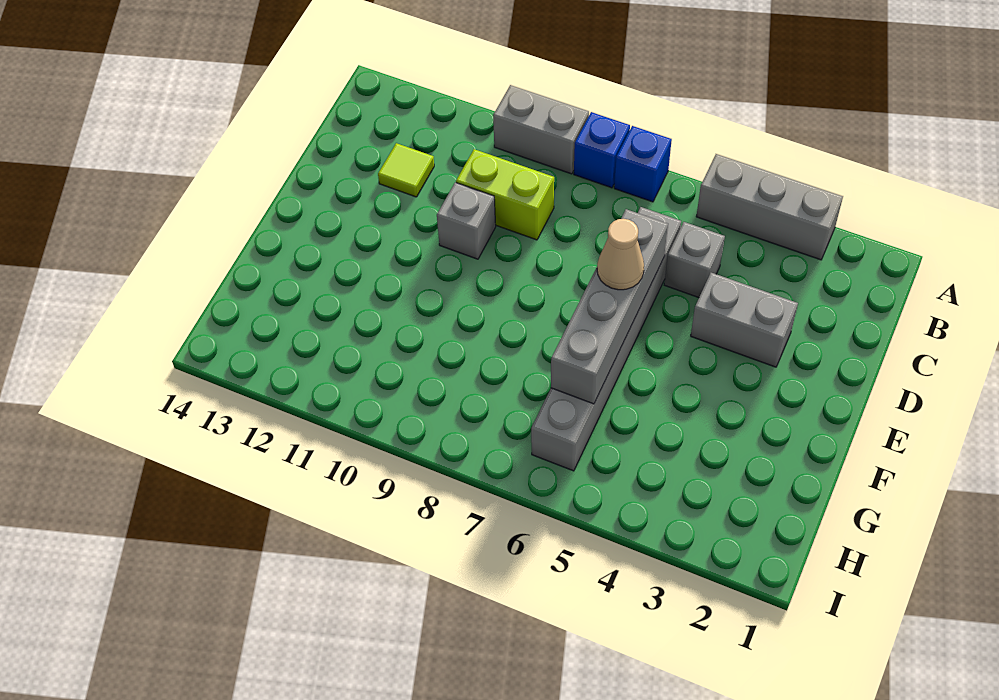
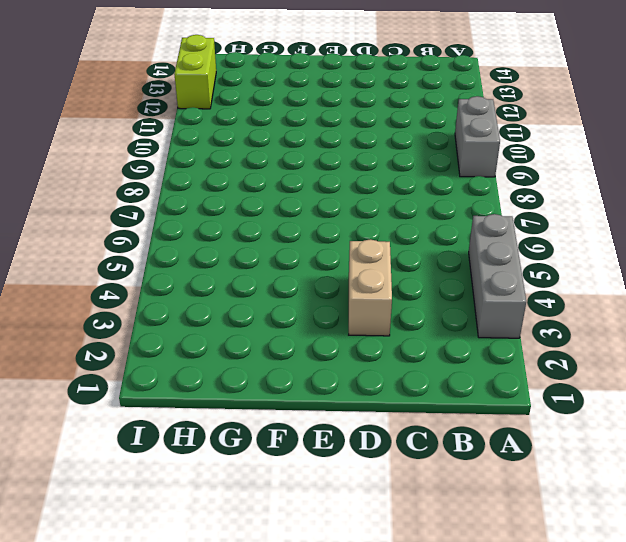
tan brick D3:D4 level 1 -> grey brick D3:D4 level 1
lime brick I12:I13 level 1 -> lime brick C9:C10 level 1
none -> blue brick A7 level 1
none -> blue brick A8 level 1
none -> grey brick C5 level 1

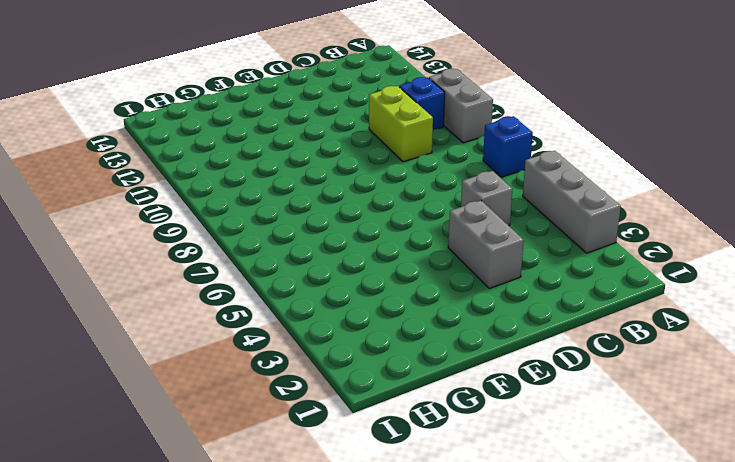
blue brick B10 level 1 -> blue brick A8 level 1
none -> grey brick C6:H6 level 1
none -> lime tile C12 level 1
none -> grey brick D10 level 1

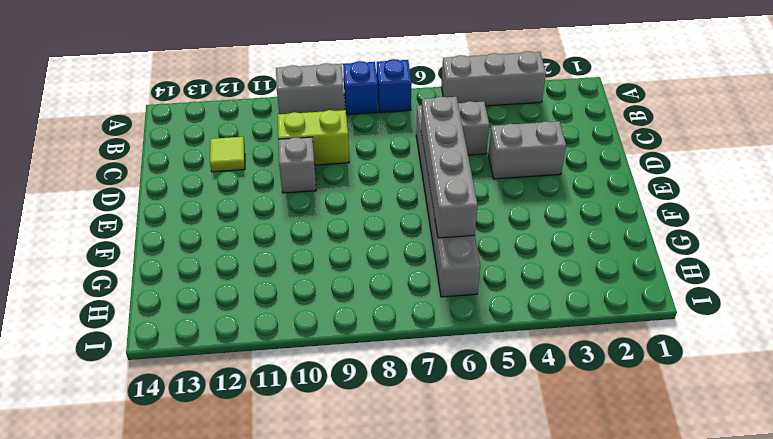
none -> tan cone E6 level 3

